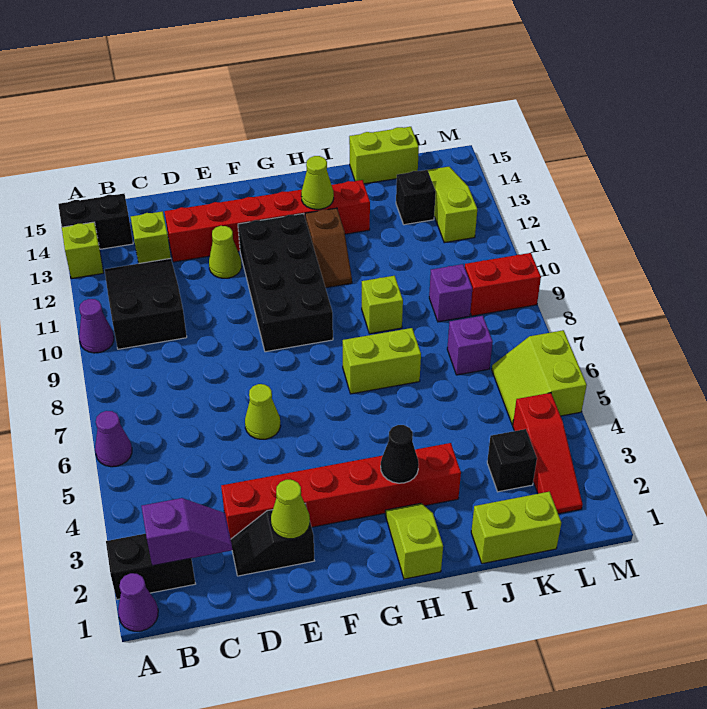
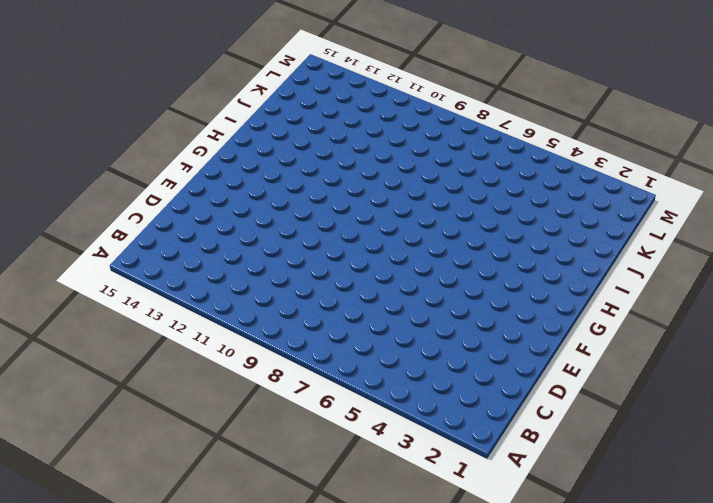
none -> purple cone A1 level 1
none -> black brick A2:B2 level 1
none -> purple cone A6 level 1
none -> purple cone A10 level 1

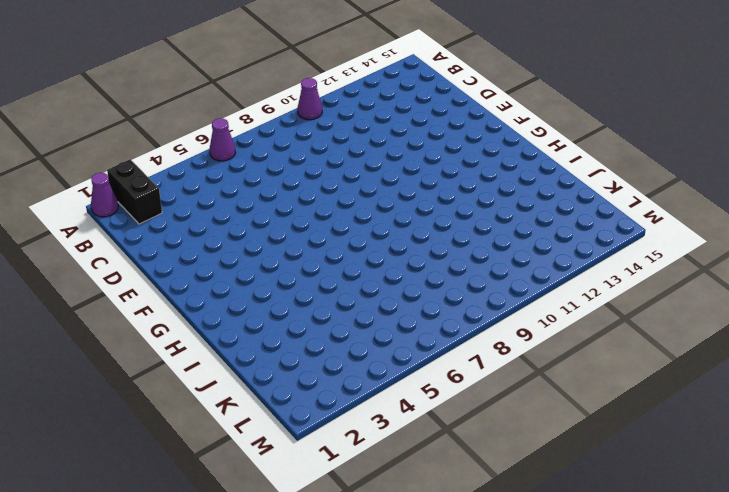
none -> lime brick A13 level 1
none -> black brick A14:B14 level 1
none -> black slope B10:C12 level 1 top 10
none -> lime brick C13 level 1

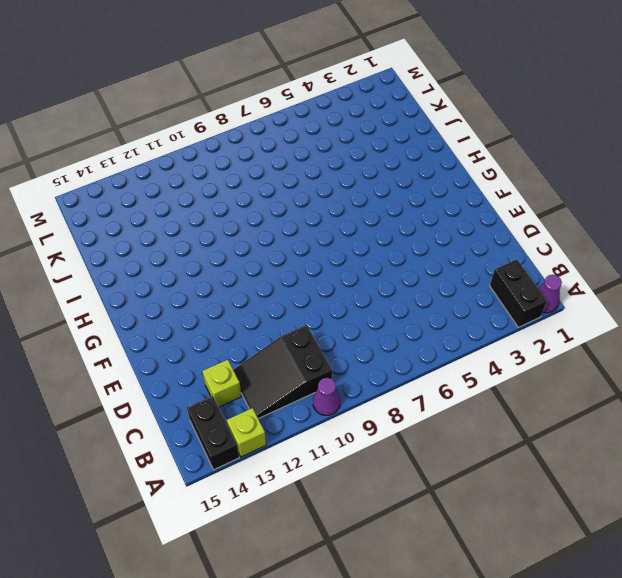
none -> purple cone A6 level 1
none -> black slope D2:E2 level 1 top E
none -> red brick D3:I3 level 1
none -> red brick D13:I13 level 1

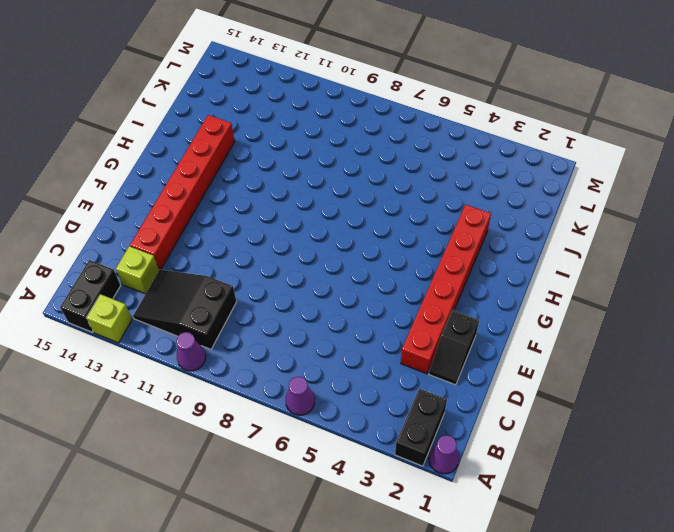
none -> lime cone E6 level 1
none -> lime cone E12 level 1
none -> black brick F9:G12 level 1
none -> lime slope H1:H2 level 1 top 1

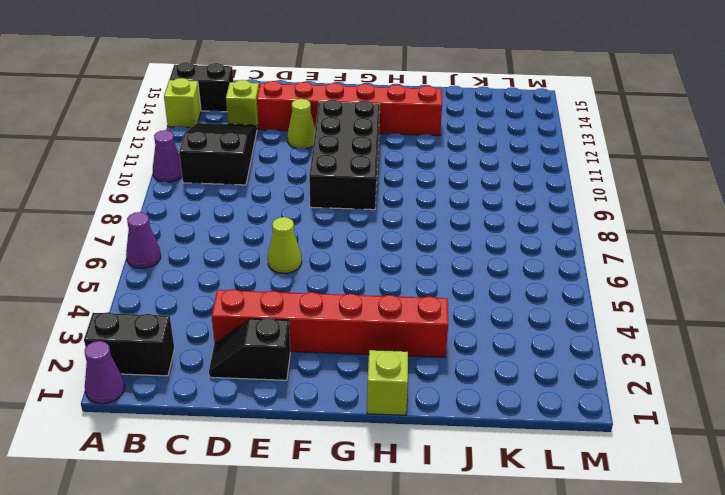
none -> lime brick H7:I7 level 1
none -> brown slope H11:H12 level 1 top 12
none -> lime brick I9 level 1
none -> lime brick J1:K1 level 1

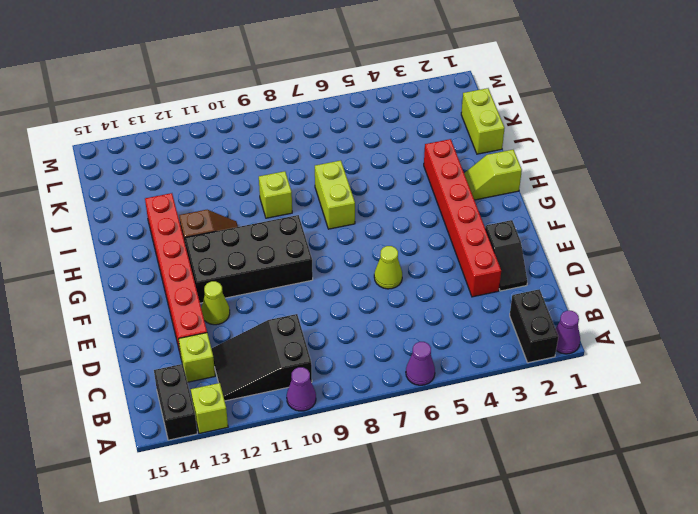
none -> lime brick J15:K15 level 1
none -> black brick K3 level 1
none -> purple brick K7 level 1
none -> purple brick K9 level 1

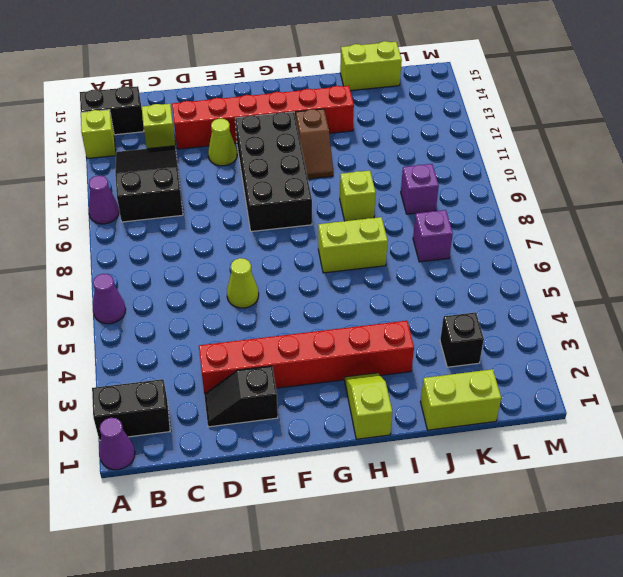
none -> black brick K13 level 1
none -> red slope L2:L4 level 1 top 4
none -> lime slope L5:M6 level 1 top M
none -> red brick L9:M9 level 1

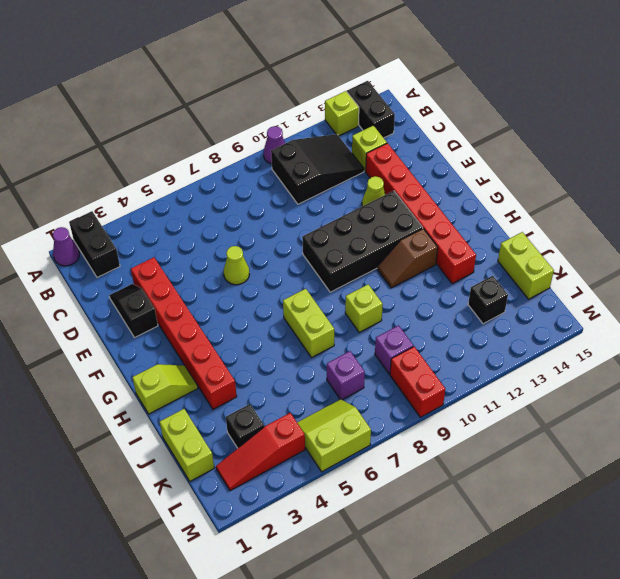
none -> purple cone A6 level 1
none -> lime slope L12:L14 level 1 top 12
none -> purple slope B2:C2 level 2 top B
none -> lime cone E2 level 2

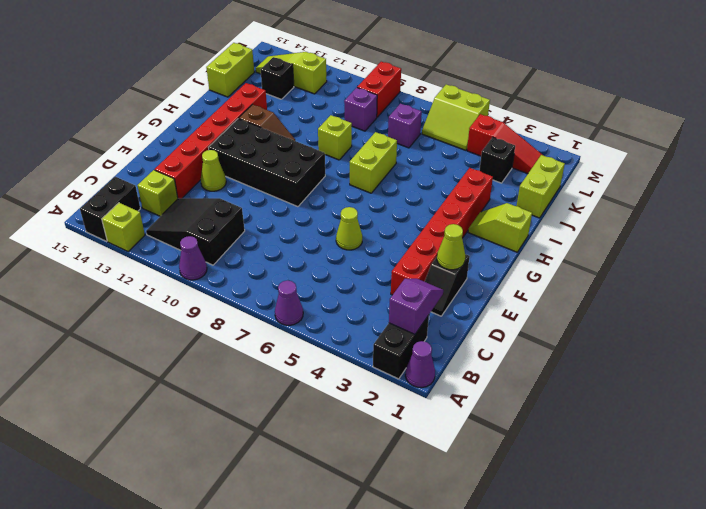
none -> black cone H3 level 2
none -> lime cone H13 level 2

